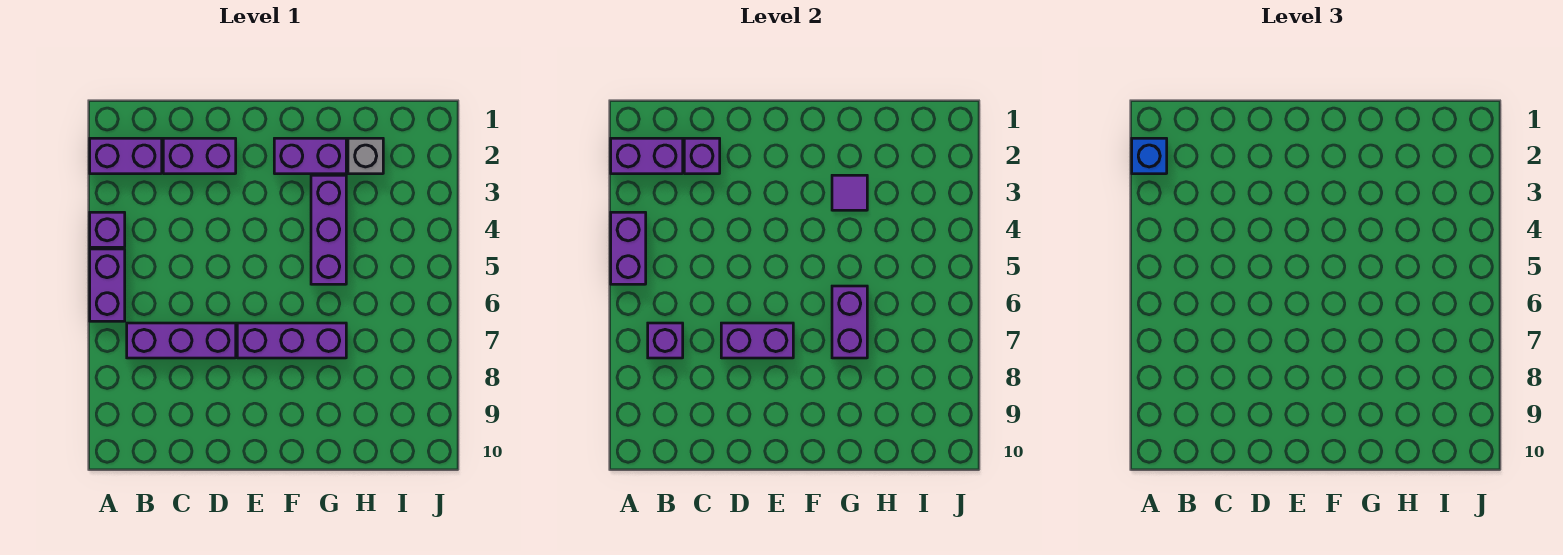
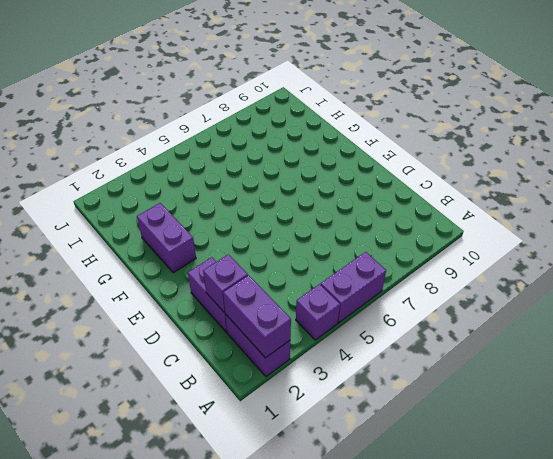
none -> purple brick B7:D7 level 1
none -> purple brick E7:G7 level 1
none -> purple brick G3:G5 level 1

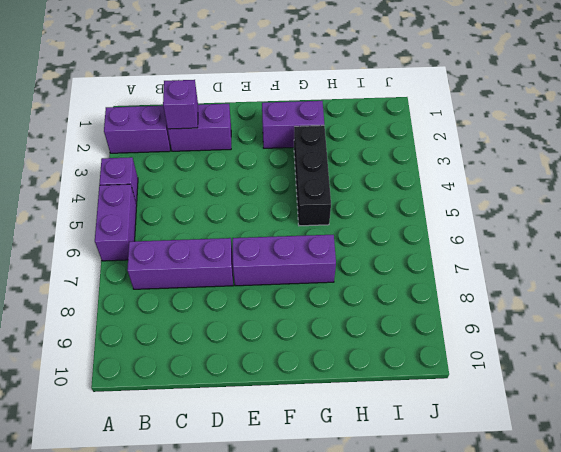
black brick G3:G5 level 1 -> purple brick G3:G5 level 1
none -> grey brick H2 level 1
none -> purple brick A2:B2 level 2
none -> purple brick A4:A5 level 2

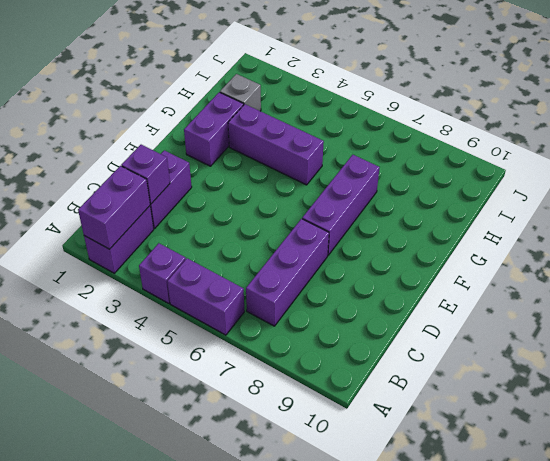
none -> purple brick A4:A5 level 2
none -> purple brick B7 level 2
none -> purple brick D7:E7 level 2

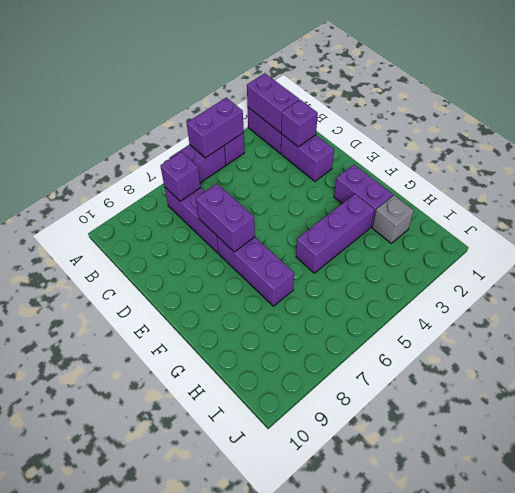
none -> purple tile G3 level 2
none -> purple brick G6:G7 level 2
none -> blue brick A2 level 3

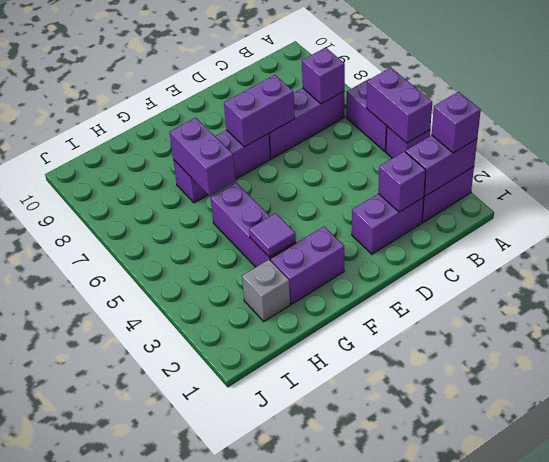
purple brick A2 level 3 -> blue brick A2 level 3

